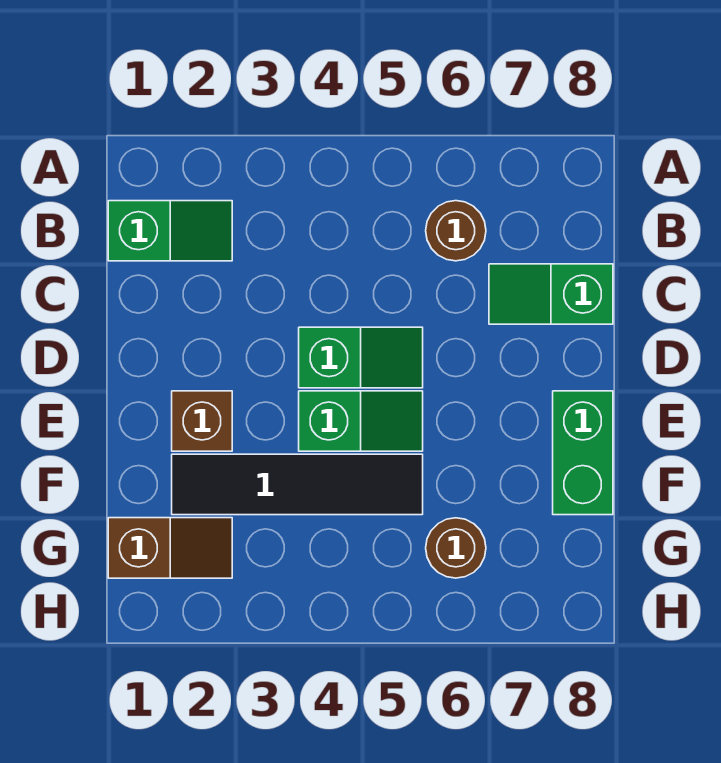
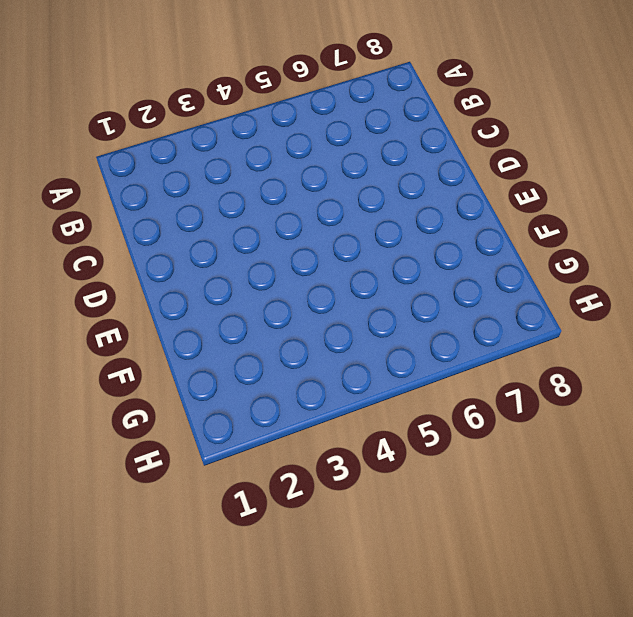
none -> green slope B1:B2 level 1 top 1
none -> brown round brick B6 level 1

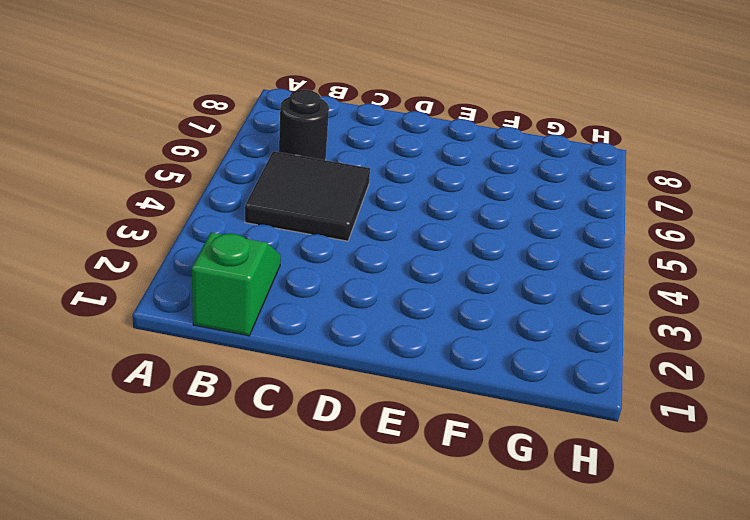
black tile B4:C5 level 1 -> none
black round brick B6 level 1 -> brown round brick B6 level 1
none -> green slope C7:C8 level 1 top 8
none -> green slope D4:D5 level 1 top 4

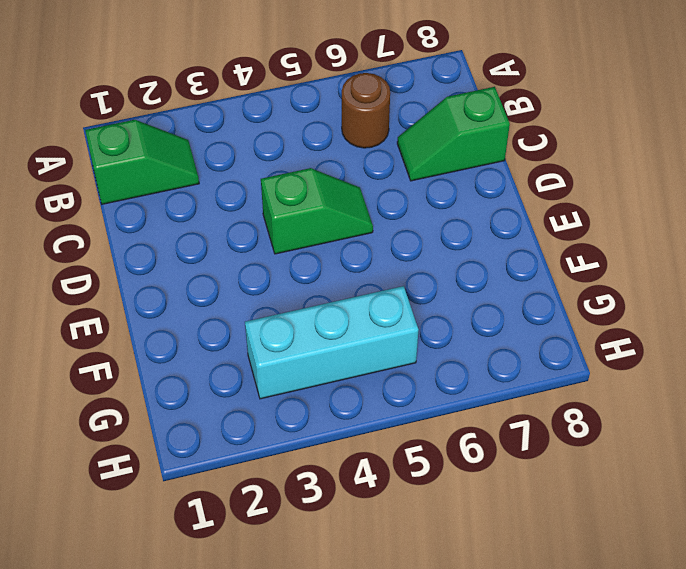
cyan brick G3:G5 level 1 -> none
none -> brown brick E2 level 1
none -> green slope E4:E5 level 1 top 4

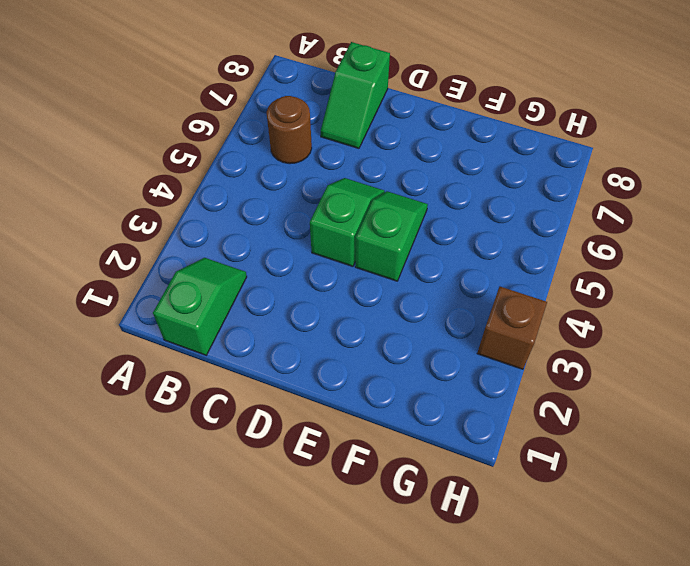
brown brick H3 level 1 -> brown brick E2 level 1
none -> green brick E8:F8 level 1
none -> black tile F2:F5 level 1

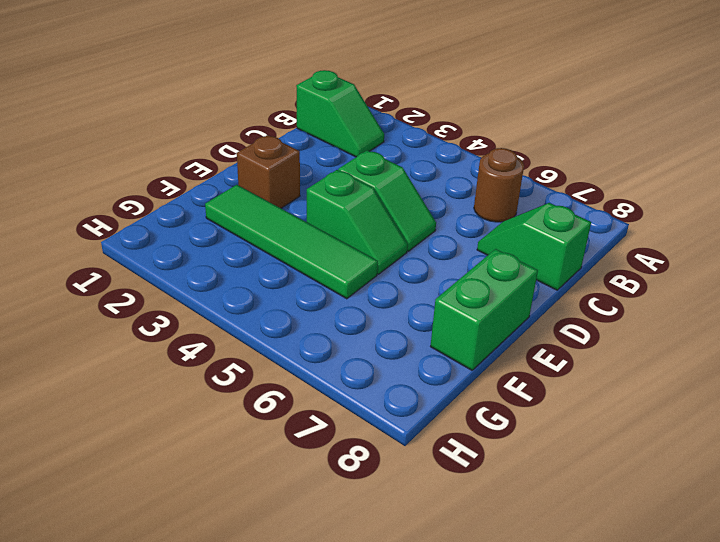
green tile F2:F5 level 1 -> black tile F2:F5 level 1
none -> brown slope G1:G2 level 1 top 1
none -> brown round brick G6 level 1

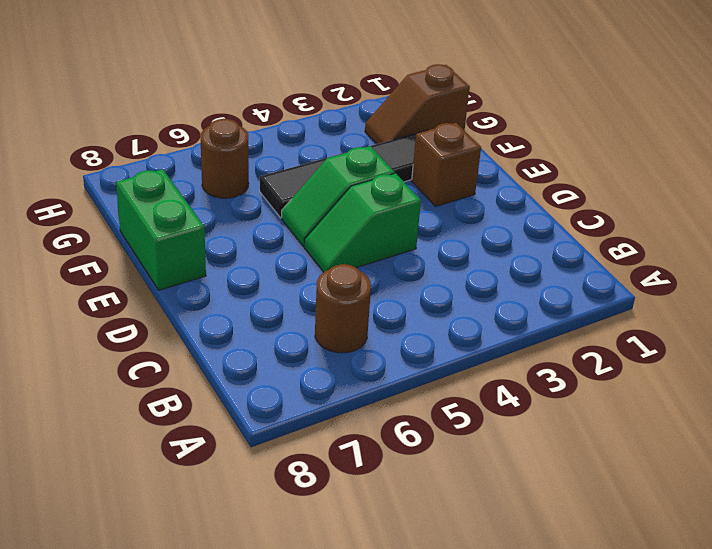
none -> green slope B1:B2 level 1 top 1
none -> green slope C7:C8 level 1 top 8

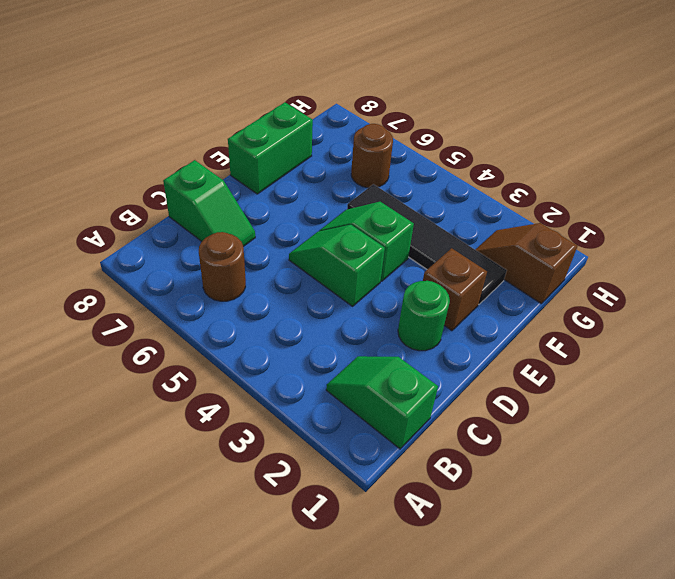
green round brick D2 level 1 -> none

